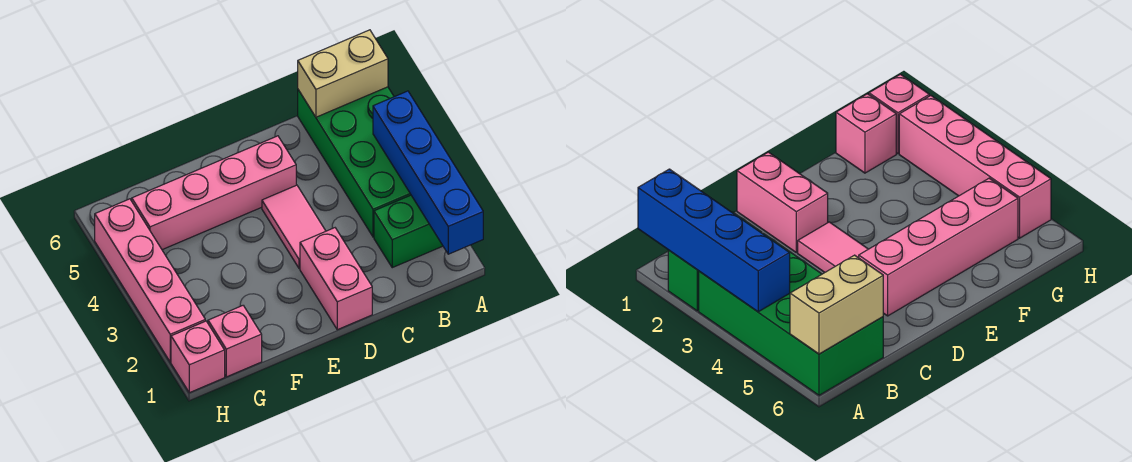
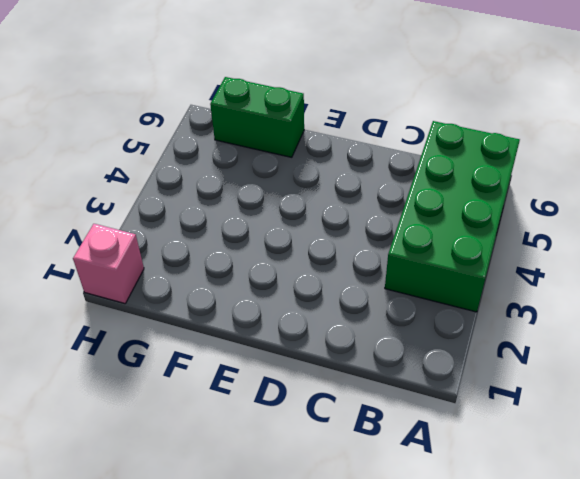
green brick F6:G6 level 1 -> green brick A2:B2 level 1
none -> pink brick D1:D2 level 1
none -> pink tile D3:D4 level 1

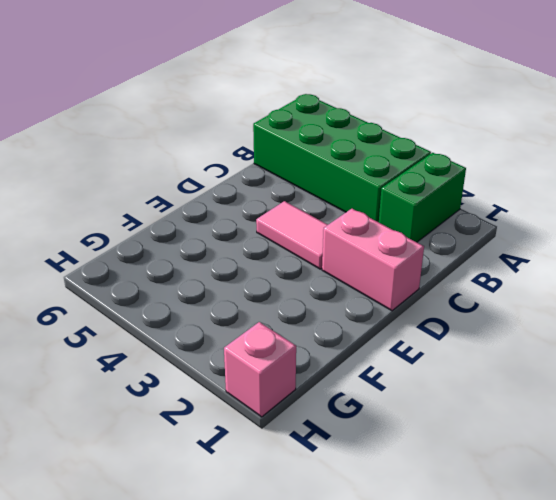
none -> pink brick D5:G5 level 1
none -> pink brick G1 level 1

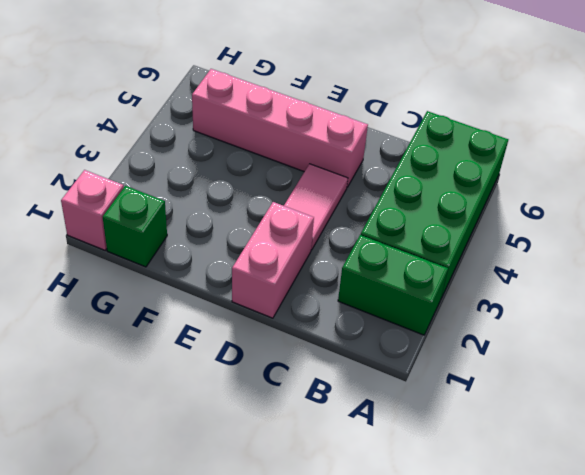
green brick G1 level 1 -> pink brick G1 level 1
none -> pink brick H2:H5 level 1
none -> blue brick A1:A4 level 2

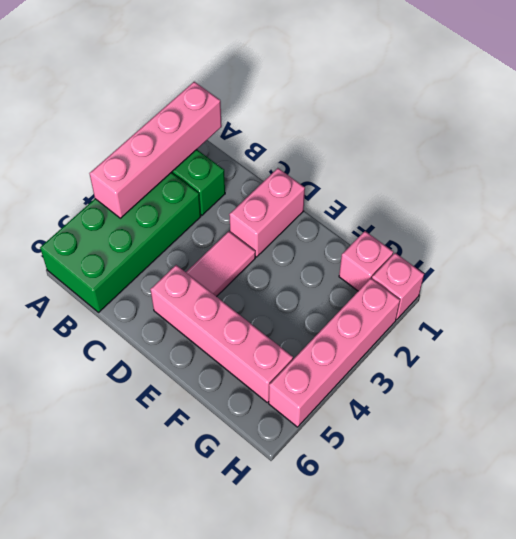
pink brick A1:A4 level 2 -> blue brick A1:A4 level 2
none -> tan brick A6:B6 level 2

